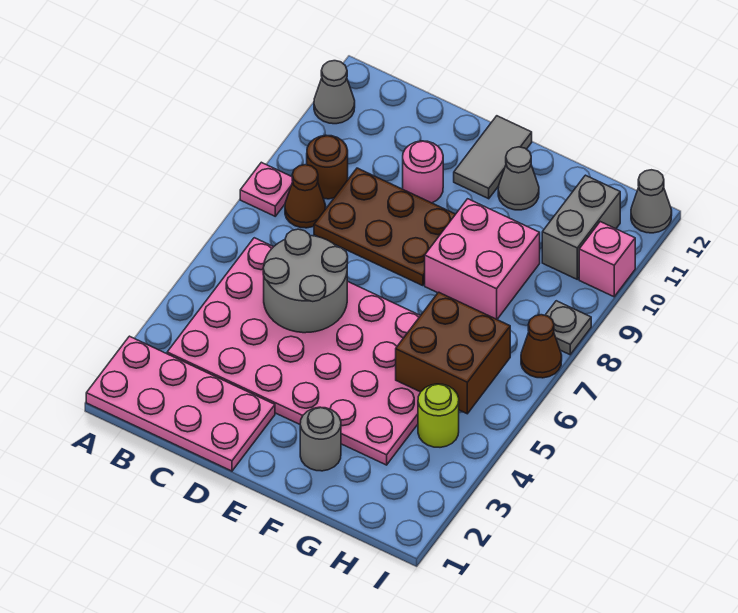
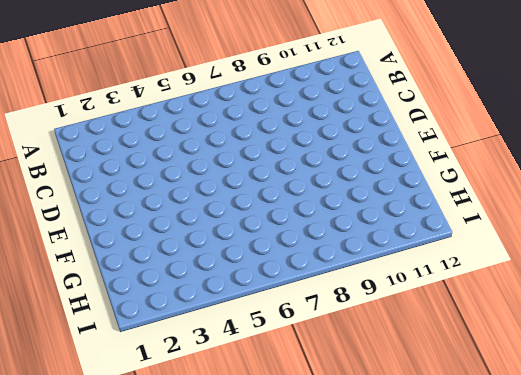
none -> pink plate A1:D2 level 1
none -> pink plate A8 level 1
none -> grey cone A11 level 1

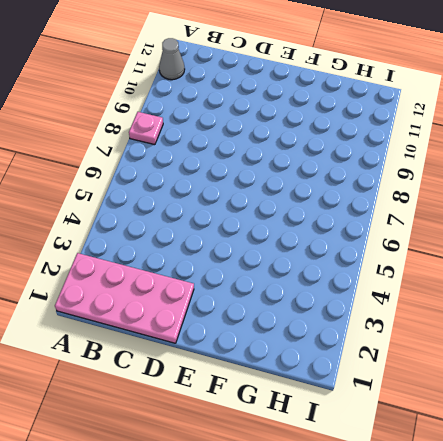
none -> pink plate B3:G6 level 1
none -> brown cone B8 level 1
none -> brown round brick B9 level 1

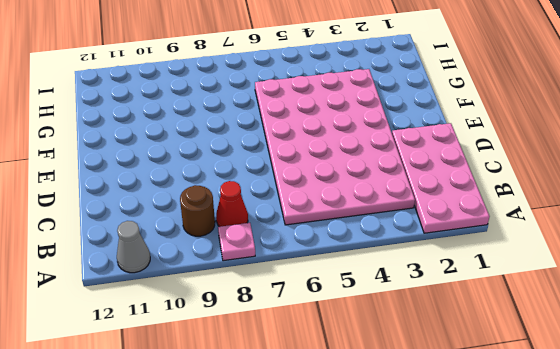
red cone B8 level 1 -> brown cone B8 level 1
none -> brown plate C8:E9 level 1
none -> pink round brick D10 level 1
none -> grey tile E11:E12 level 1

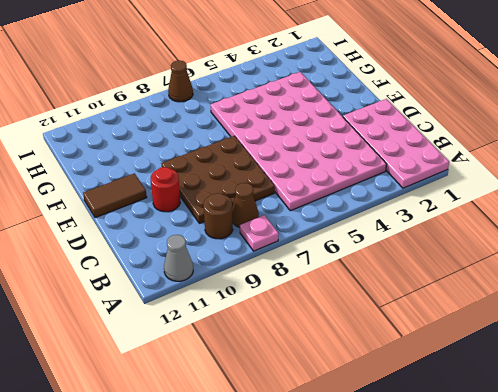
brown plate C7:E9 level 1 -> brown plate C8:E9 level 1
red round brick D10 level 1 -> pink round brick D10 level 1
brown tile E11:E12 level 1 -> grey tile E11:E12 level 1
none -> grey round brick F2 level 1
none -> pink brick F8:G9 level 1
none -> grey cone F11 level 1

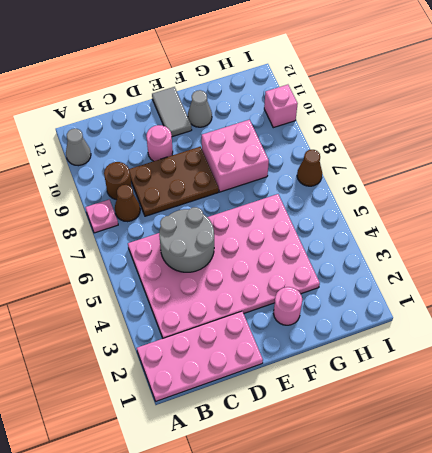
pink round brick F2 level 1 -> grey round brick F2 level 1
none -> lime round brick H4 level 1
none -> grey brick H10:H11 level 1
none -> grey plate I8 level 1

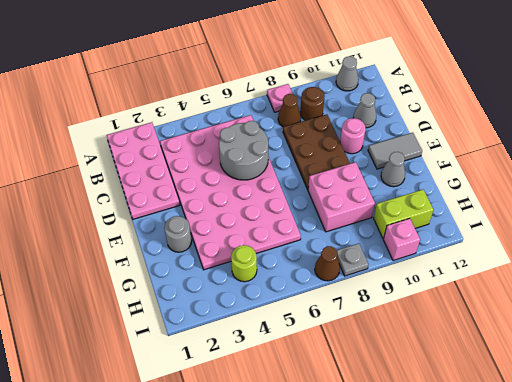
grey cone C11 level 1 -> grey cone I12 level 1
lime brick H10:H11 level 1 -> grey brick H10:H11 level 1
none -> brown brick G5:H6 level 2

